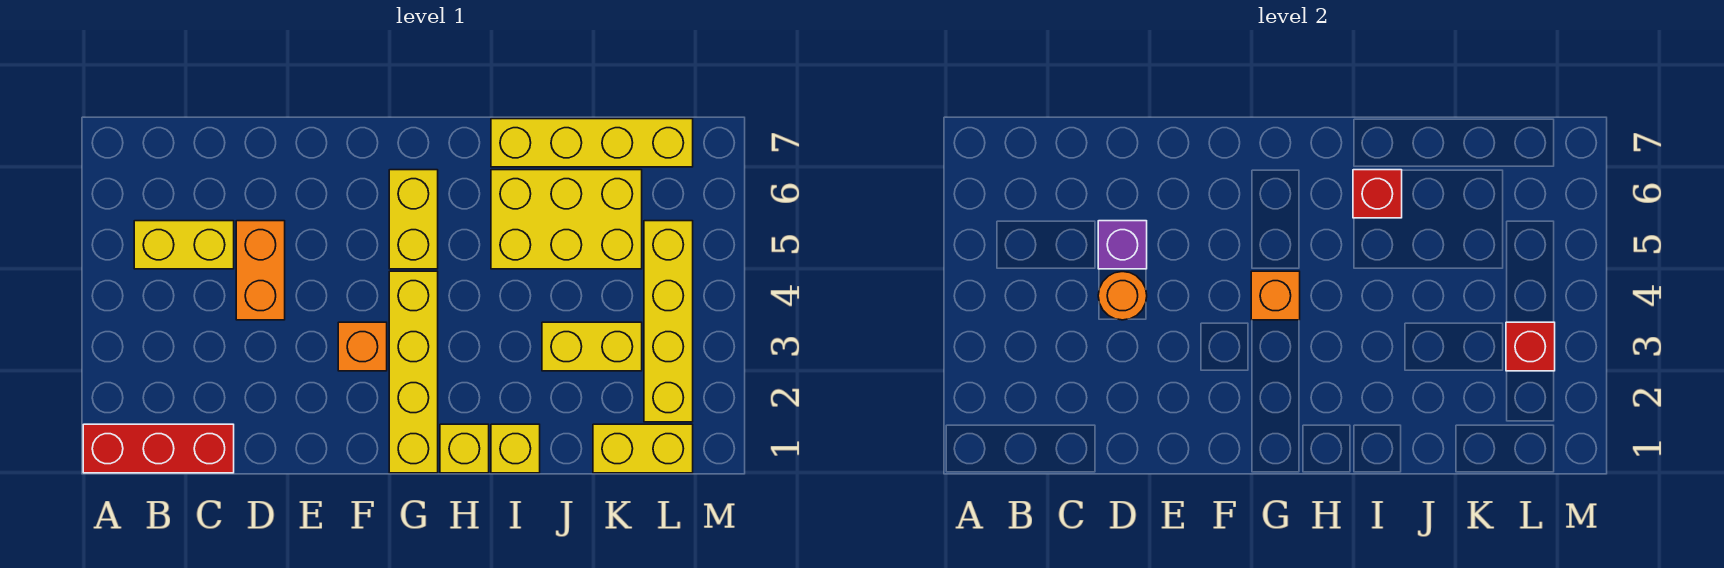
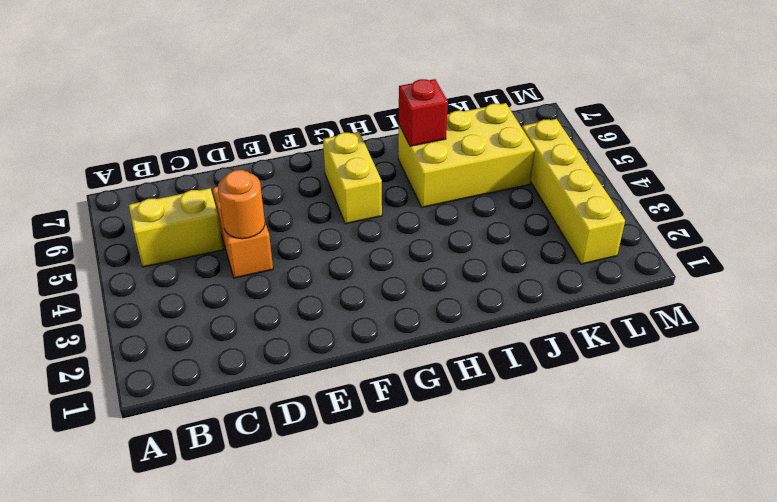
none -> red brick A1:C1 level 1
none -> orange brick F3 level 1
none -> yellow brick G1:G4 level 1

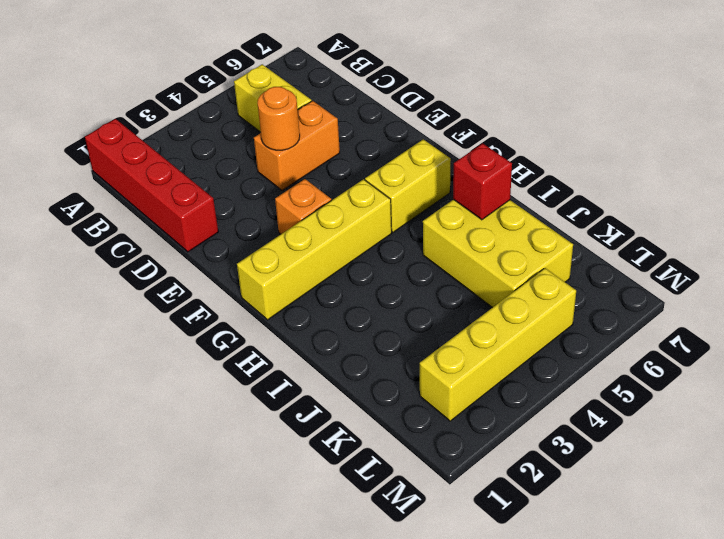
red brick A1:D1 level 1 -> red brick A1:C1 level 1
none -> yellow brick H1 level 1
none -> yellow brick I1 level 1
none -> yellow brick I7:L7 level 1

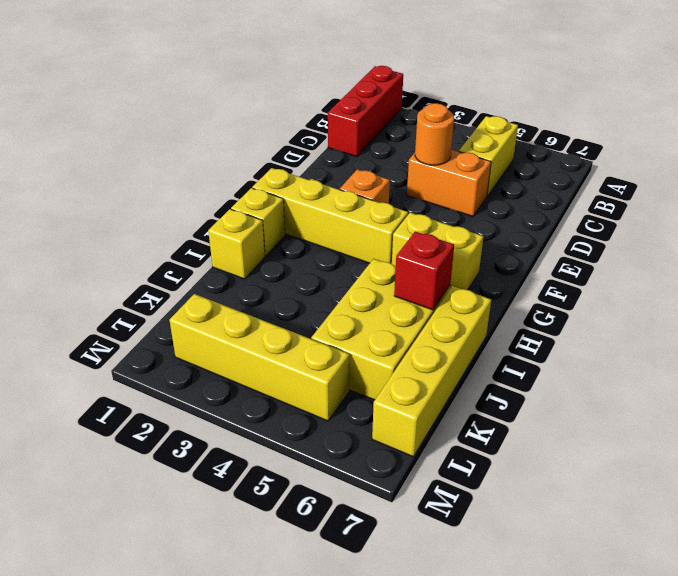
none -> yellow brick J3:K3 level 1
none -> yellow brick K1:L1 level 1
none -> purple brick D5 level 2

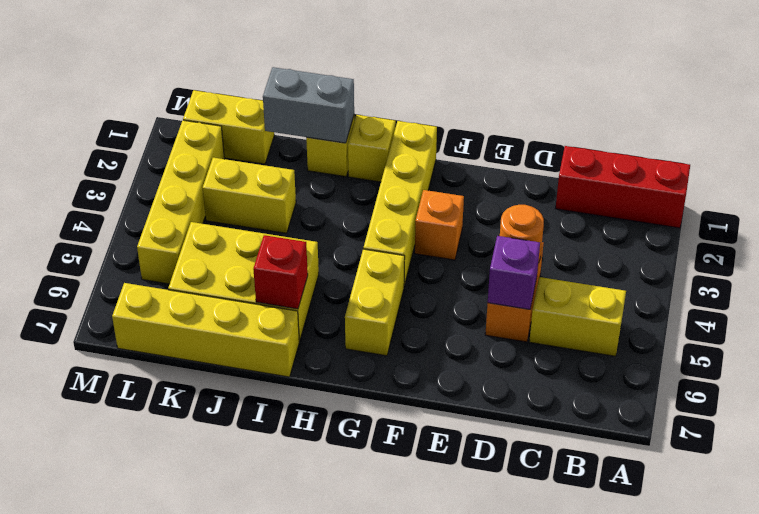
grey brick I1:J1 level 2 -> none
none -> orange brick G4 level 2
none -> red brick L3 level 2

